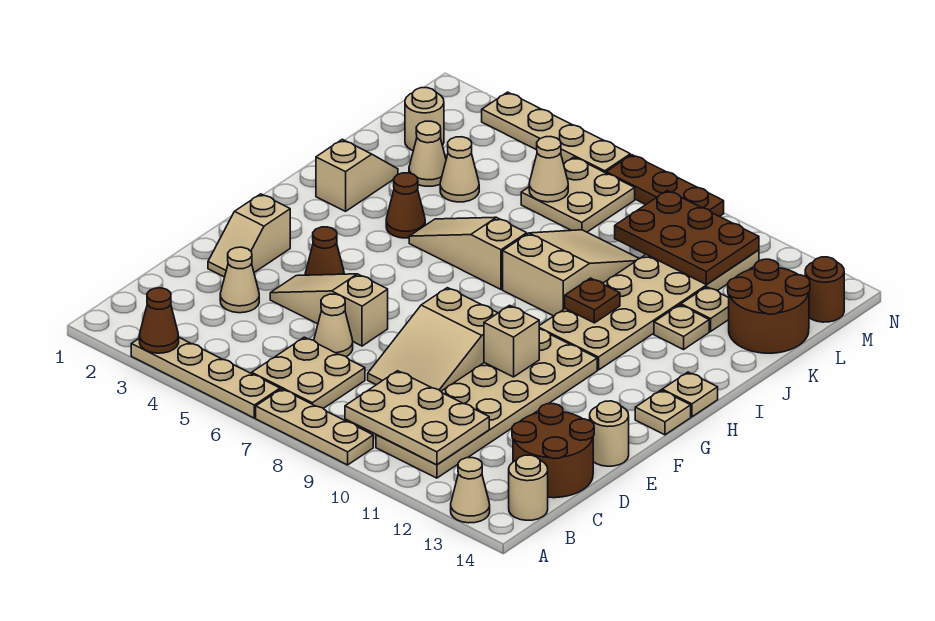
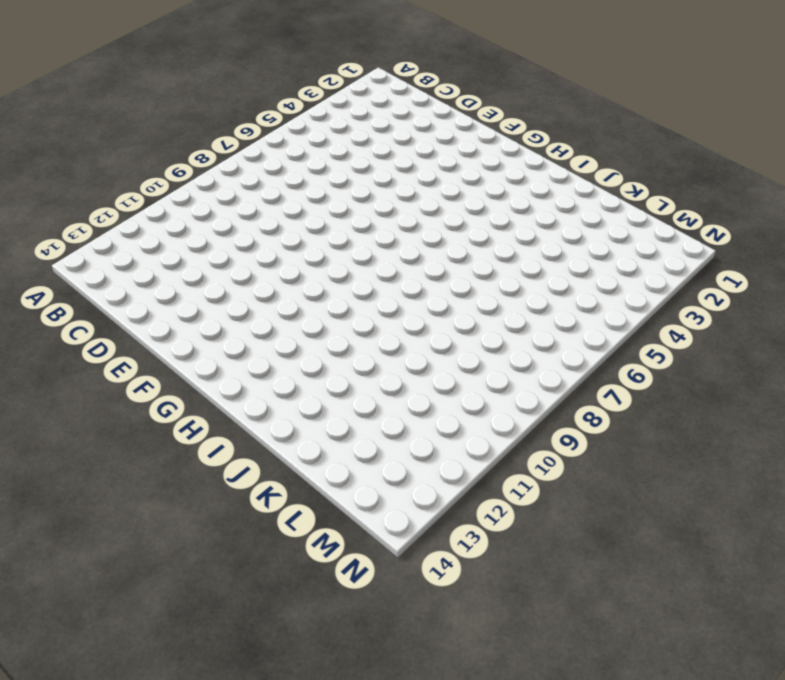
none -> tan plate A3:A6 level 1
none -> tan plate A7:A9 level 1
none -> tan cone A13 level 1
none -> tan plate B6:C7 level 1

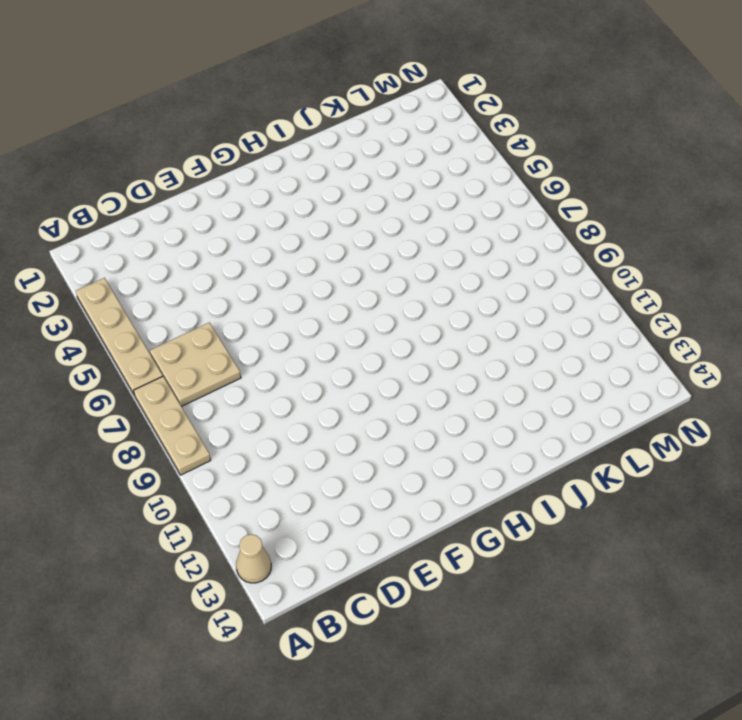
none -> tan plate B10:G11 level 1
none -> tan round brick B14 level 1
none -> brown round brick C13:D14 level 1
none -> tan cone D3 level 1

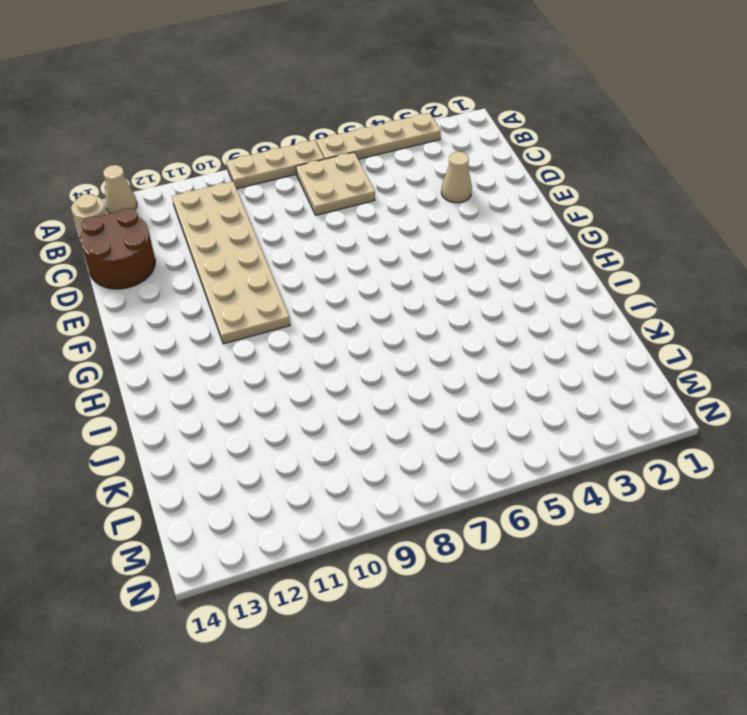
none -> tan cone D6 level 1
none -> tan slope D8:F9 level 1 top F
none -> tan slope E2:F2 level 1 top F
none -> tan slope E4:E6 level 1 top 6

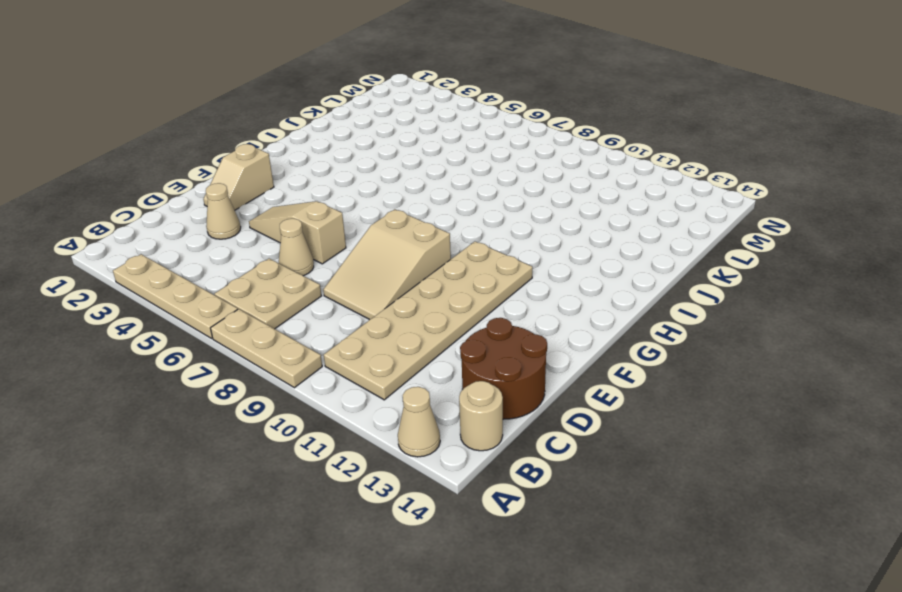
none -> tan round brick E14 level 1
none -> brown cone F4 level 1
none -> tan plate G14 level 1
none -> tan plate H10:M11 level 1

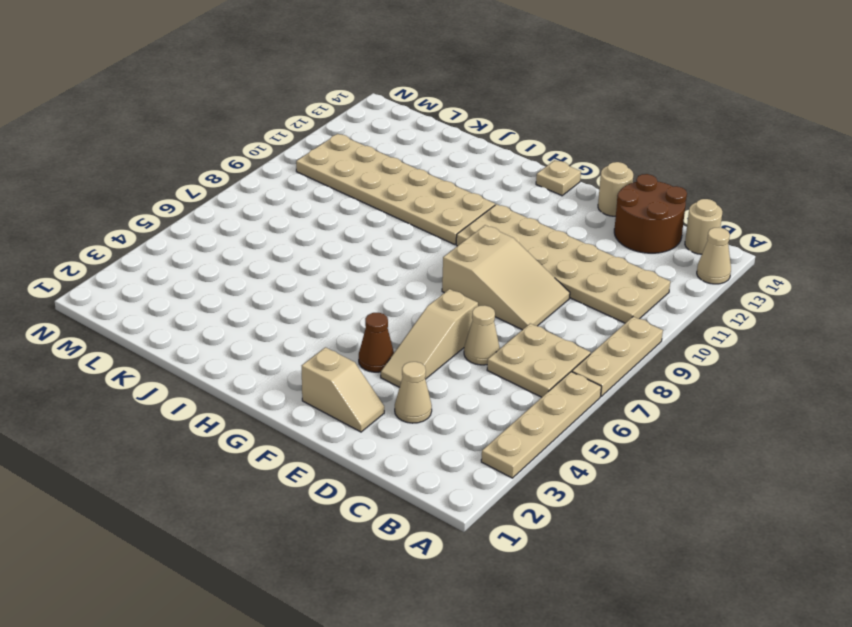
none -> tan plate H14 level 1
none -> tan slope I2:J2 level 1 top I
none -> brown cone I4 level 1
none -> tan slope I5:I7 level 1 top 7

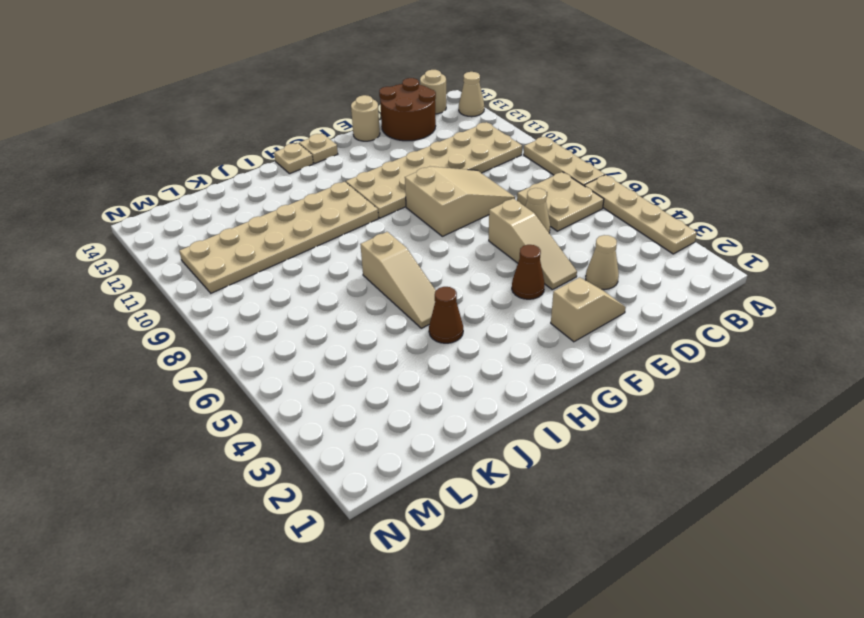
none -> tan slope I2:J2 level 1 top I
none -> tan slope I8:K9 level 1 top I
none -> tan plate J12 level 1
none -> tan cone K3 level 1

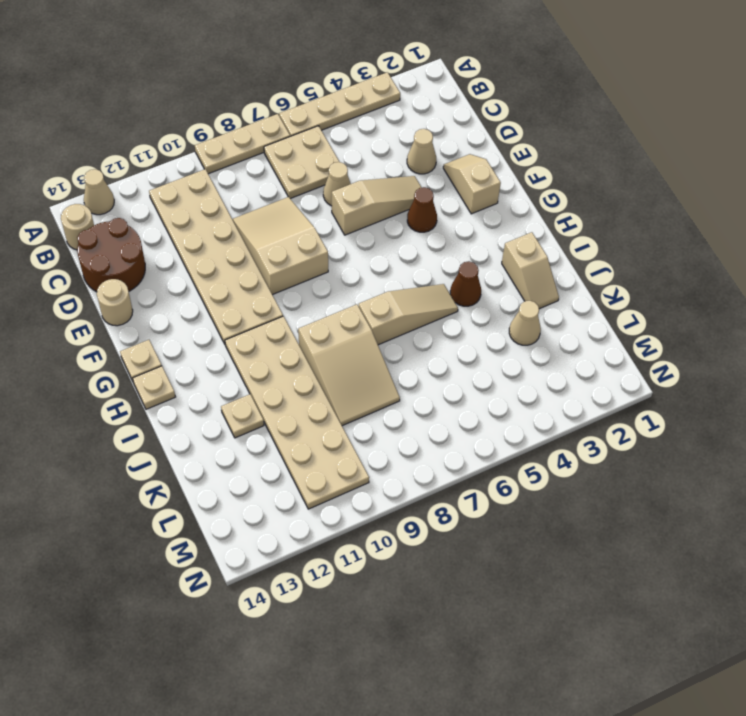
none -> tan cone K4 level 1
none -> tan plate K12 level 1
none -> brown round brick K13:L14 level 1
none -> tan round brick L2 level 1

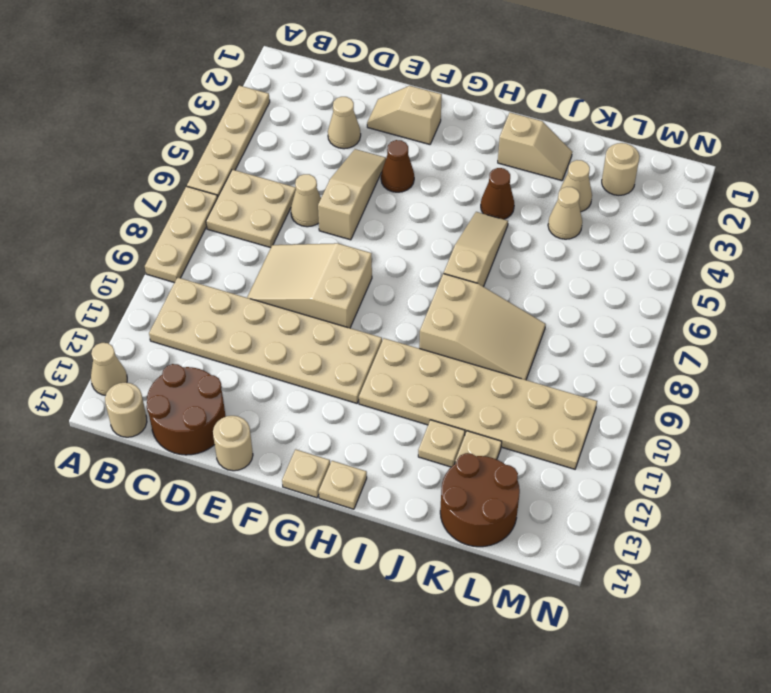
none -> tan plate L6:M7 level 1
none -> brown round brick M14 level 1
none -> tan plate N3:N6 level 1
none -> brown plate N7:N9 level 1

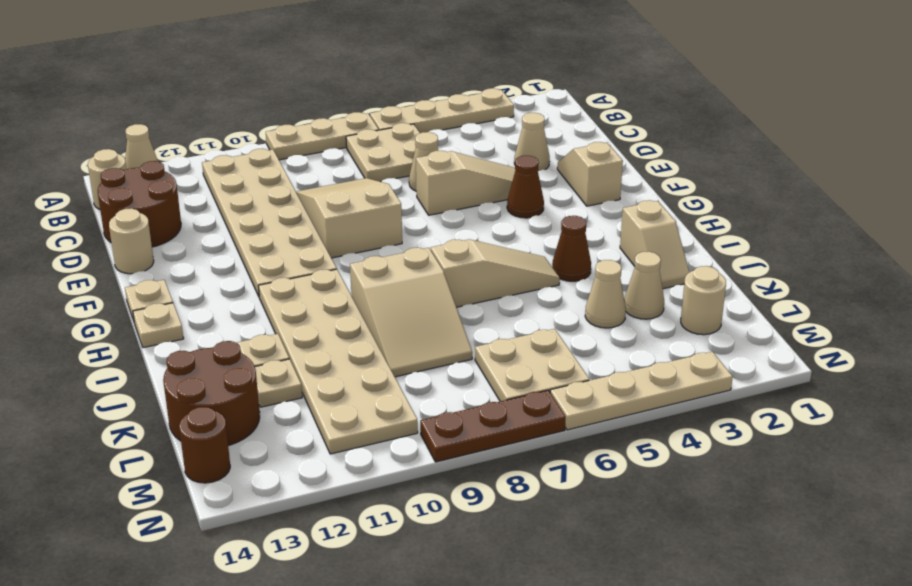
none -> brown cone A3 level 2
none -> tan plate B9:C11 level 2
none -> tan brick F10 level 2
none -> brown plate I10 level 2

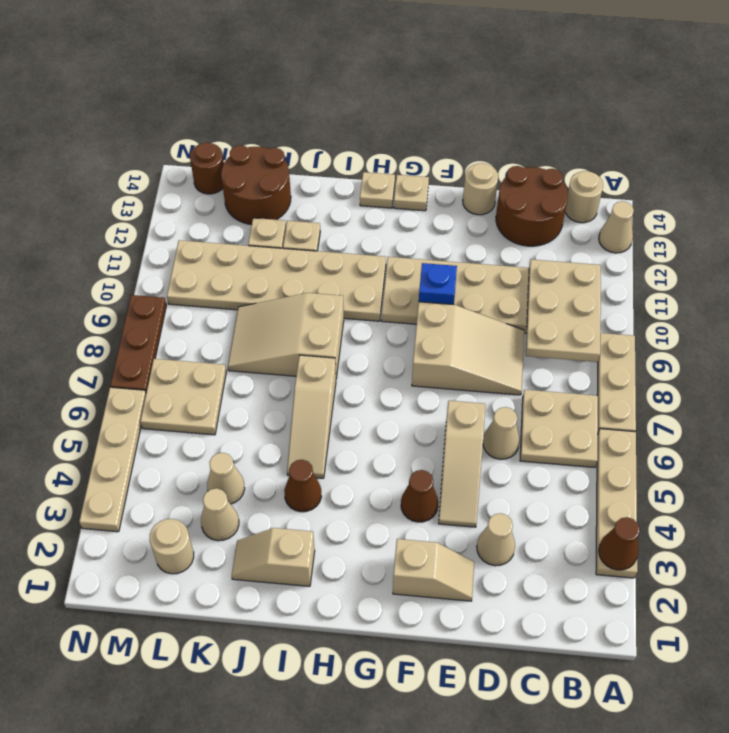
blue brick F10 level 2 -> tan brick F10 level 2
none -> brown plate I10 level 2
none -> tan cone L6 level 2
none -> brown plate L9:M11 level 2

